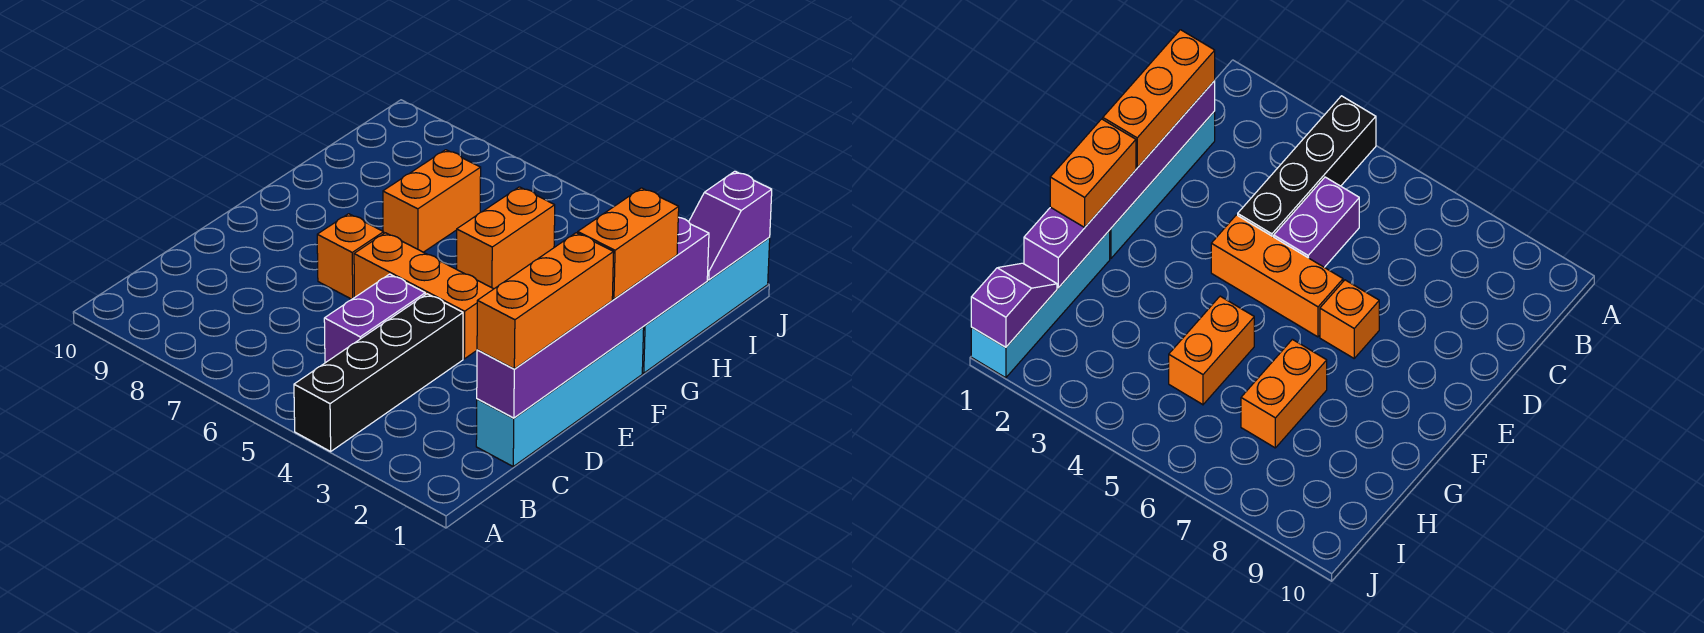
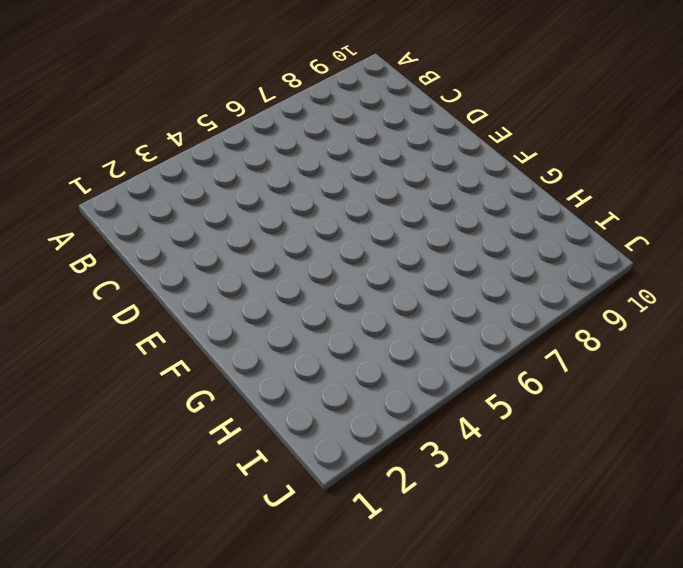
none -> black brick A4:D4 level 1
none -> cyan brick C1:F1 level 1
none -> purple brick C5:D5 level 1

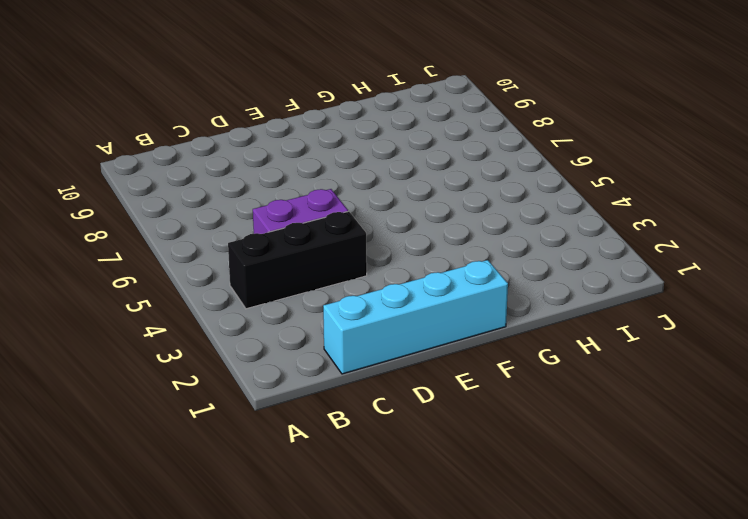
black brick B4:D4 level 1 -> black brick A4:D4 level 1
none -> orange brick E4:E6 level 1
none -> orange brick E7 level 1
none -> cyan brick G1:J1 level 1

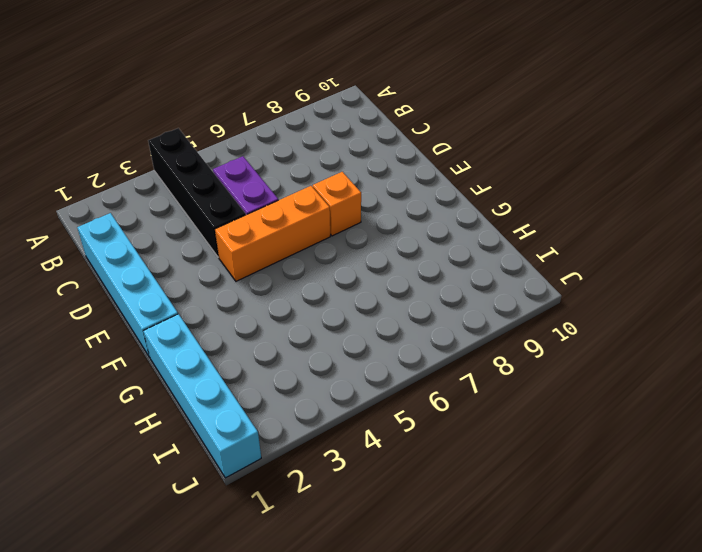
none -> orange brick G5:H5 level 1
none -> orange brick G7:H7 level 1
none -> purple brick C1:H1 level 2

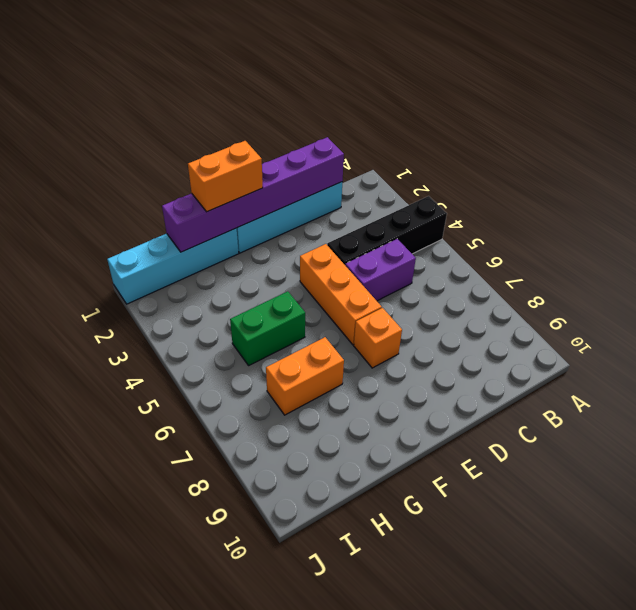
green brick G5:H5 level 1 -> orange brick G5:H5 level 1
none -> purple slope I1:J1 level 2 top J
none -> orange brick C1:E1 level 3

